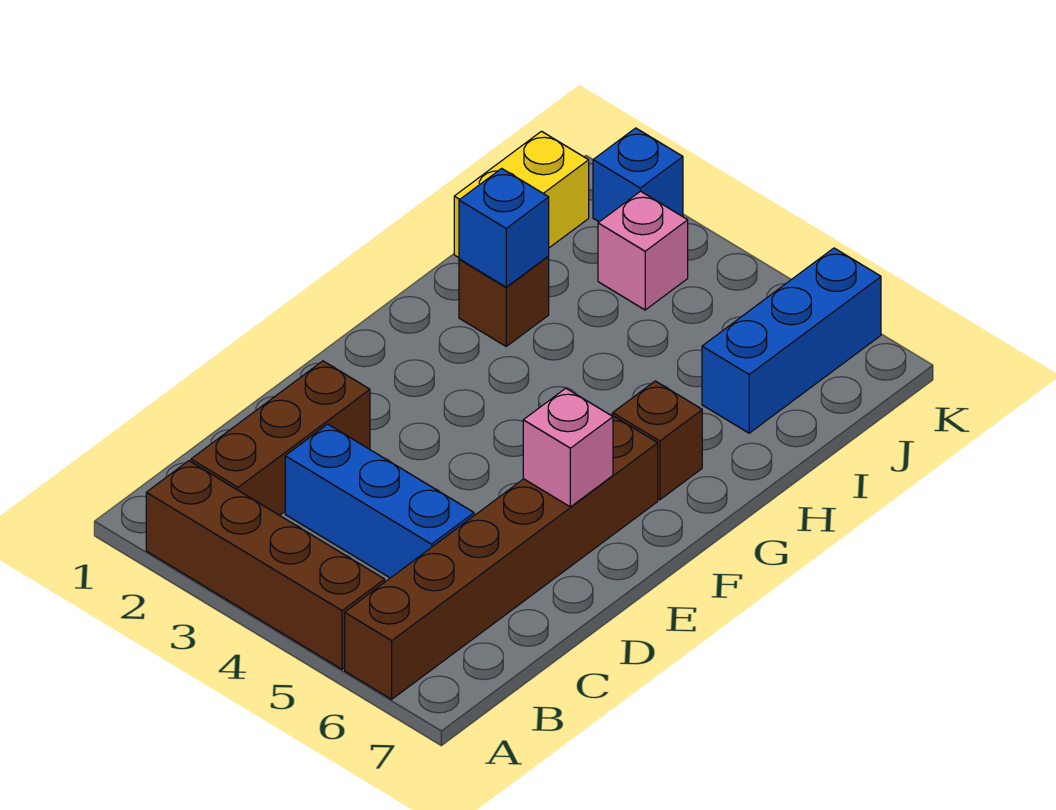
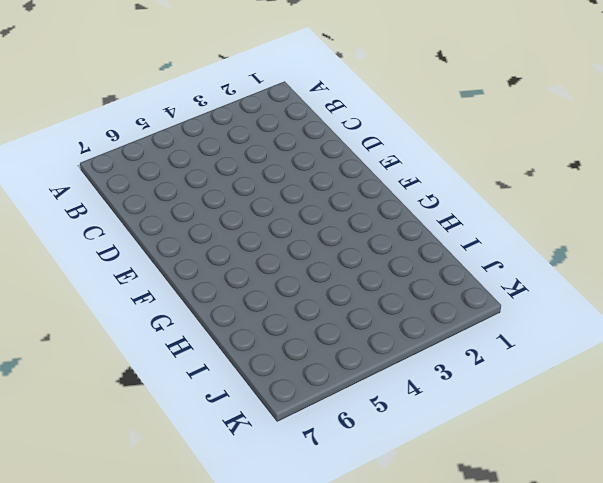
none -> brown brick A2:A5 level 1
none -> brown brick A6:F6 level 1
none -> brown brick B2:D2 level 1

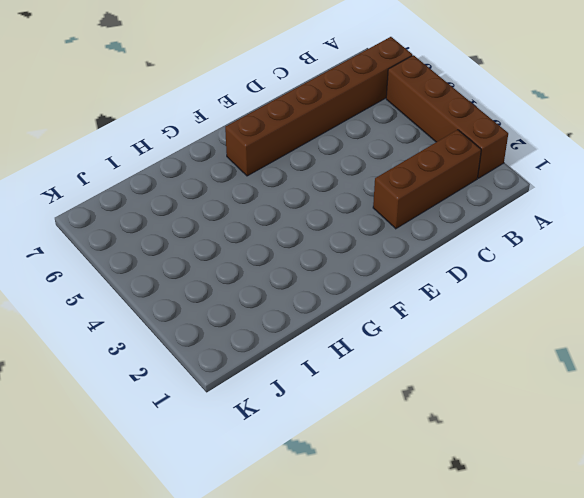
none -> blue brick C3:C5 level 1
none -> brown brick G6 level 1
none -> brown brick H2 level 1

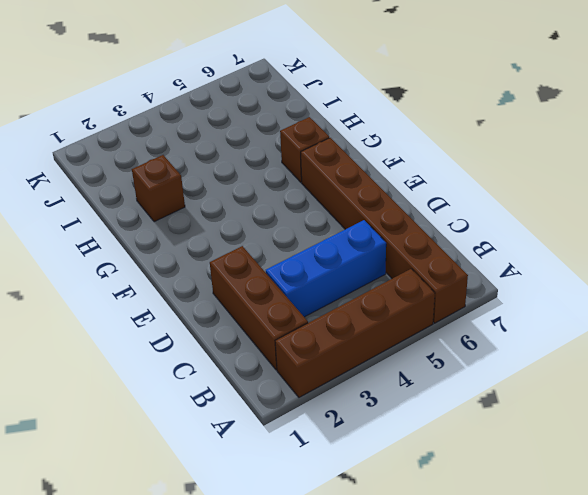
none -> yellow brick I1:J1 level 1
none -> blue brick I6:K6 level 1
none -> pink brick J3 level 1

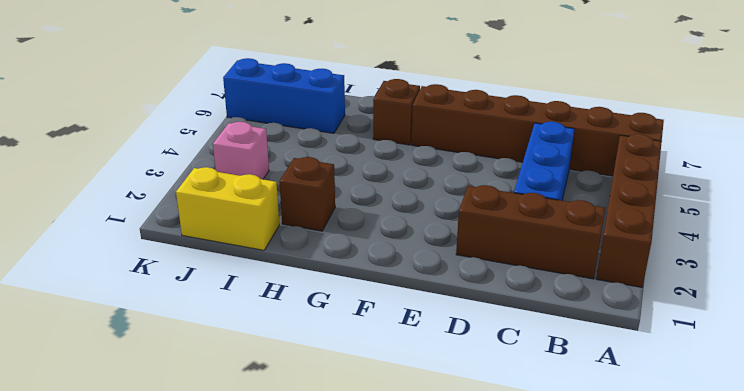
none -> blue brick K2 level 1
none -> pink brick E6 level 2
none -> blue brick H2 level 2

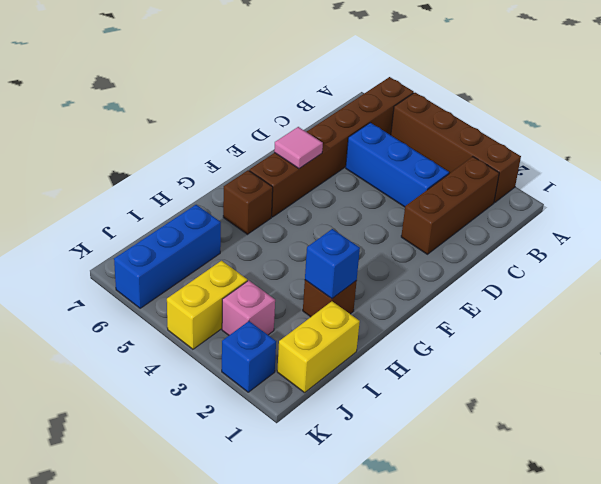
pink tile E6 level 2 -> pink brick E6 level 2
yellow brick J4:K4 level 1 -> none

